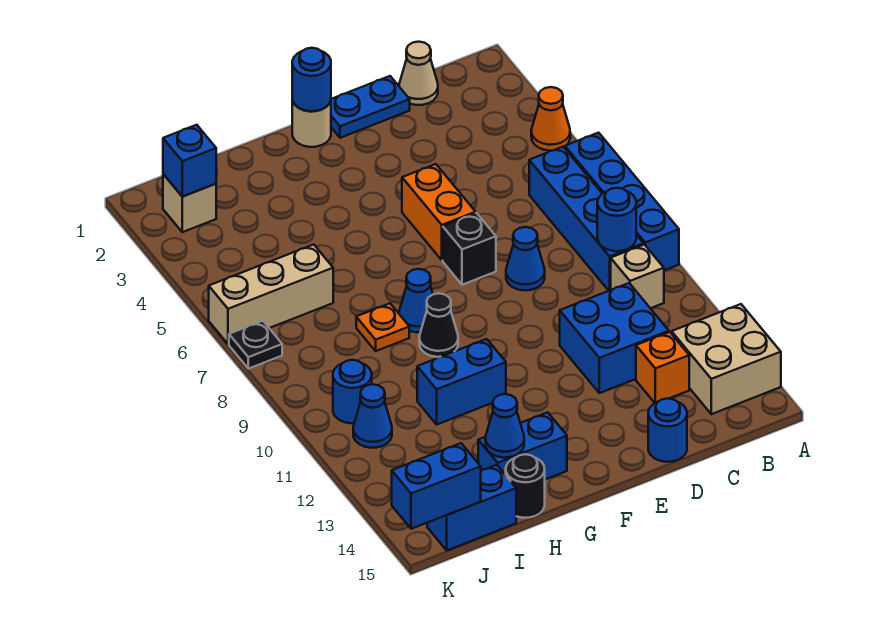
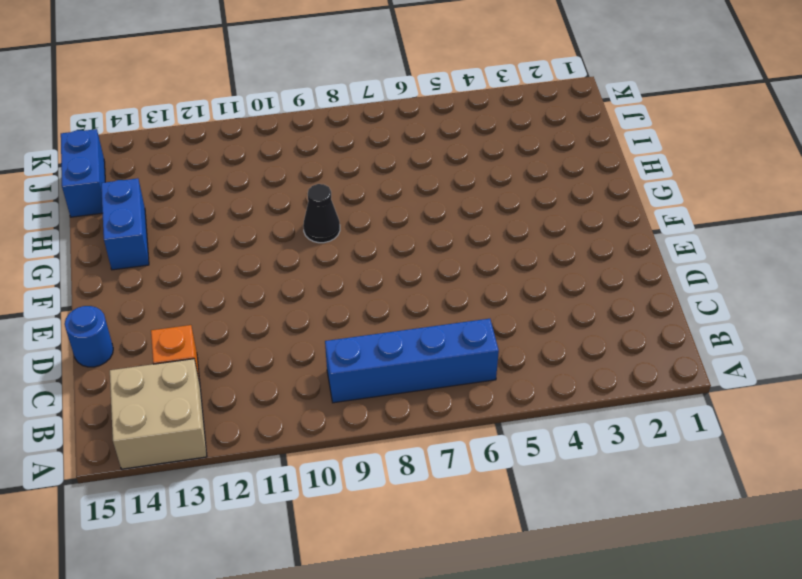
none -> orange cone A4 level 1
none -> blue brick A6:A9 level 1
none -> tan brick B10 level 1
none -> tan cone C1 level 1

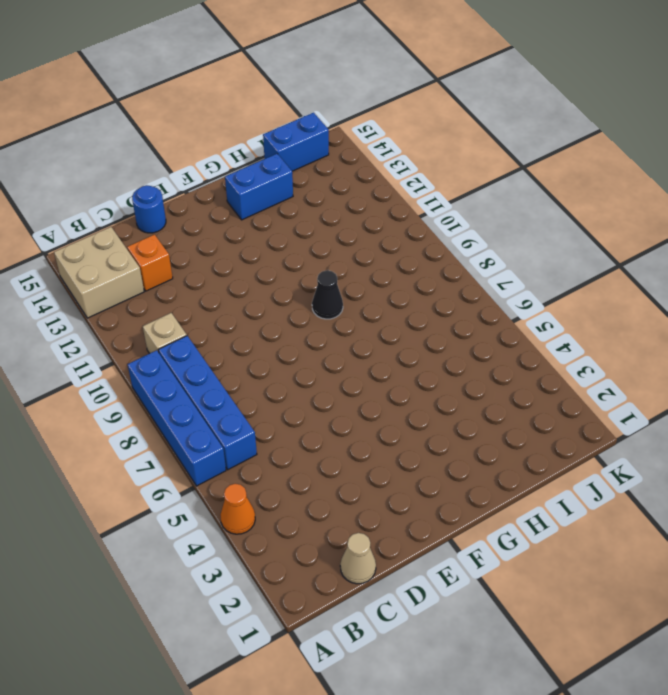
none -> blue brick C11:D12 level 1
none -> blue plate D1:E1 level 1
none -> blue cone D8 level 1
none -> orange brick E5:E6 level 1

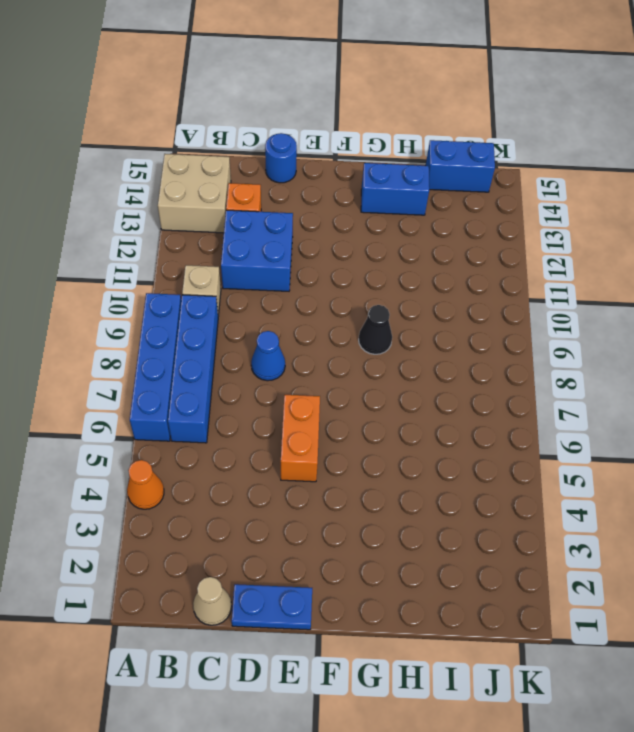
none -> black brick E7 level 1
none -> tan round brick F1 level 1
none -> blue cone G8 level 1
none -> blue brick G11:H11 level 1

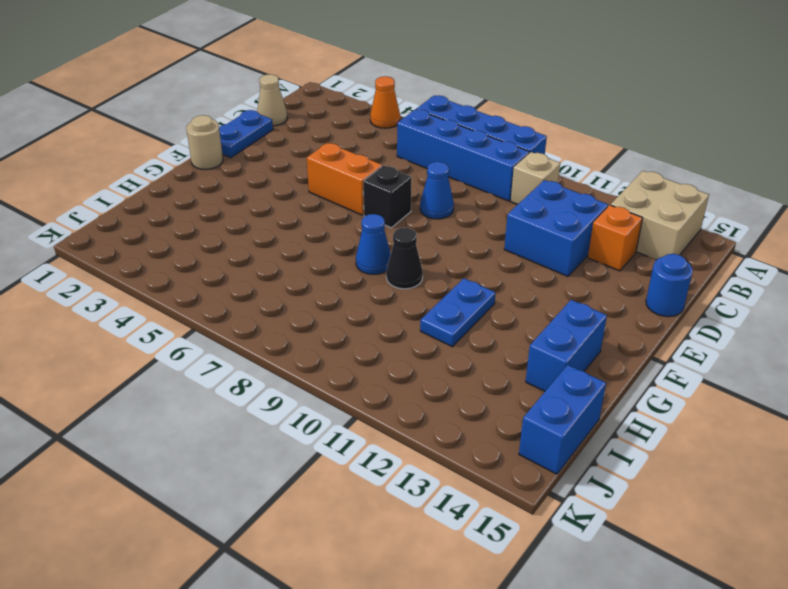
blue plate G11:H11 level 1 -> blue brick G11:H11 level 1
none -> orange plate H8 level 1
none -> black round brick H15 level 1
none -> tan brick I6:K6 level 1
none -> tan brick J2 level 1

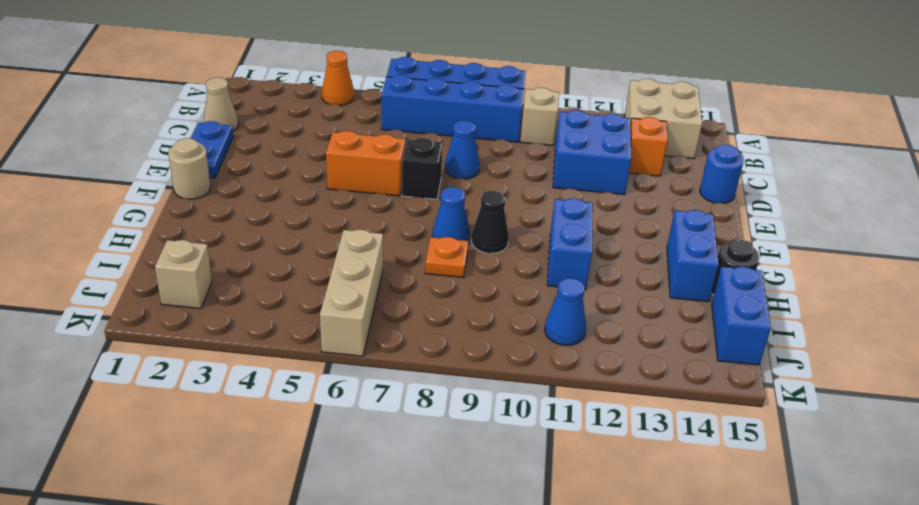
none -> blue round brick J10 level 1
none -> black plate K7 level 1
none -> blue round brick B9 level 2
none -> blue round brick F1 level 2

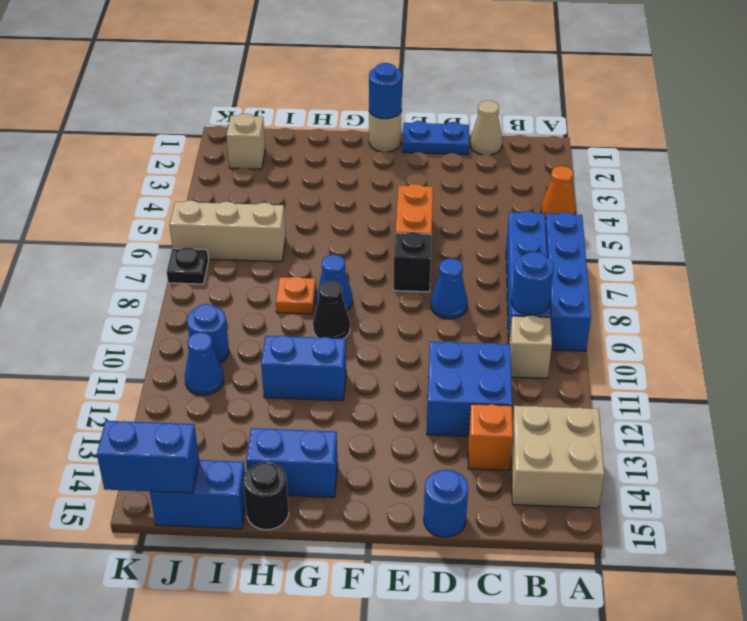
none -> blue cone H14 level 2
none -> blue brick J2 level 2

